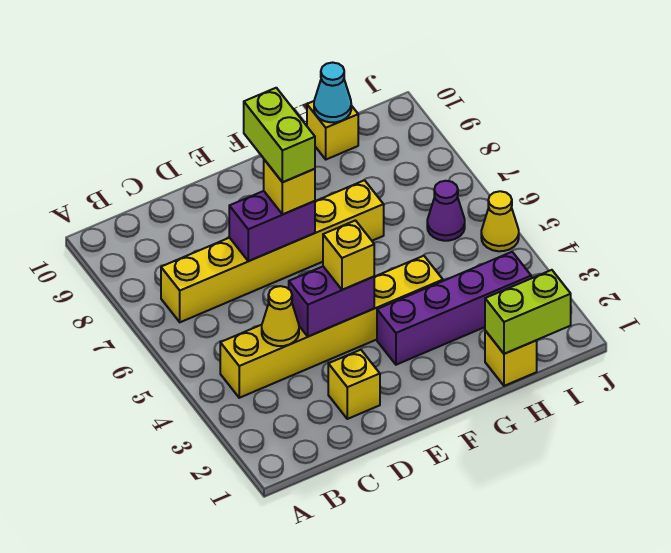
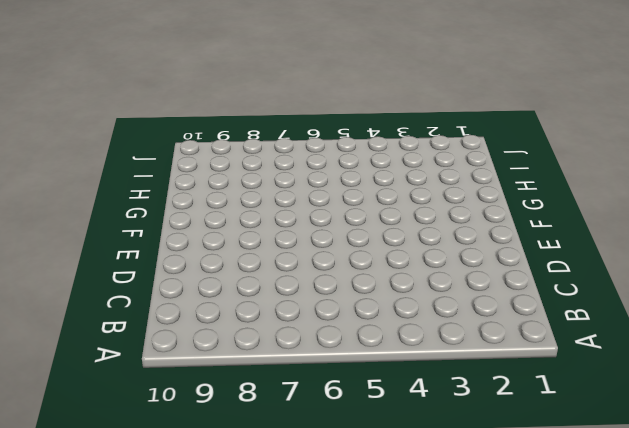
none -> yellow brick B4:G4 level 1
none -> yellow brick B7:G7 level 1
none -> yellow brick D2 level 1

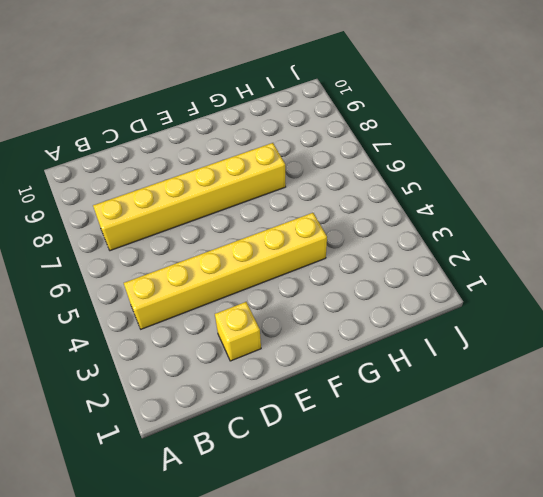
none -> purple brick F3:I3 level 1
none -> yellow brick H1 level 1
none -> yellow brick H10 level 1

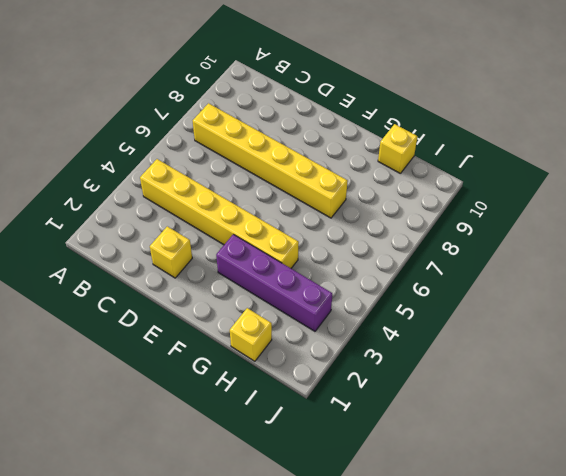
none -> purple cone I6 level 1
none -> yellow cone J5 level 1
none -> yellow cone C4 level 2

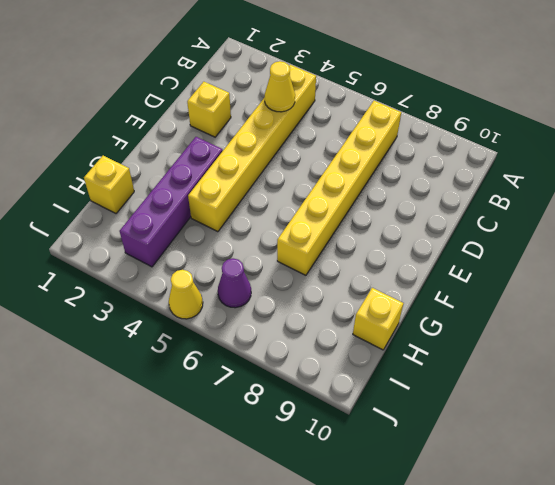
none -> purple brick D4:E4 level 2
none -> purple brick D7:E7 level 2
none -> lime brick H1:I1 level 2

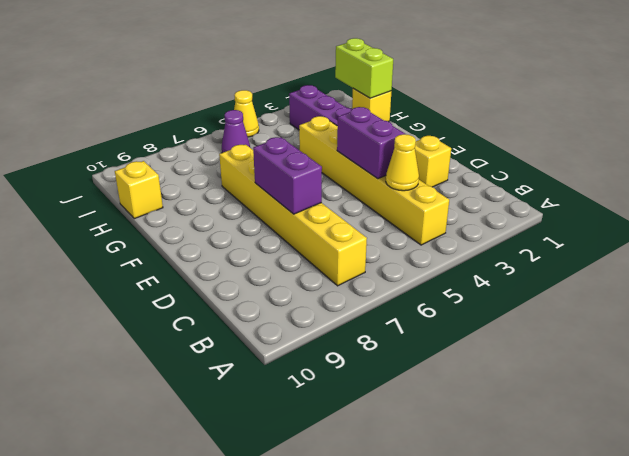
none -> cyan cone H10 level 2
none -> yellow brick E4 level 3
none -> yellow brick E7 level 3

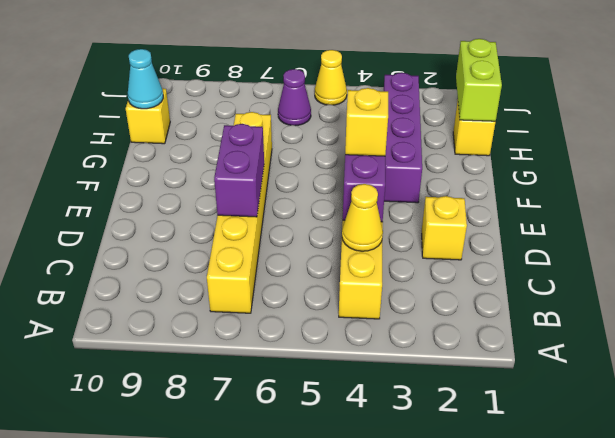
none -> yellow brick E7 level 3
none -> lime brick E7:E8 level 4

